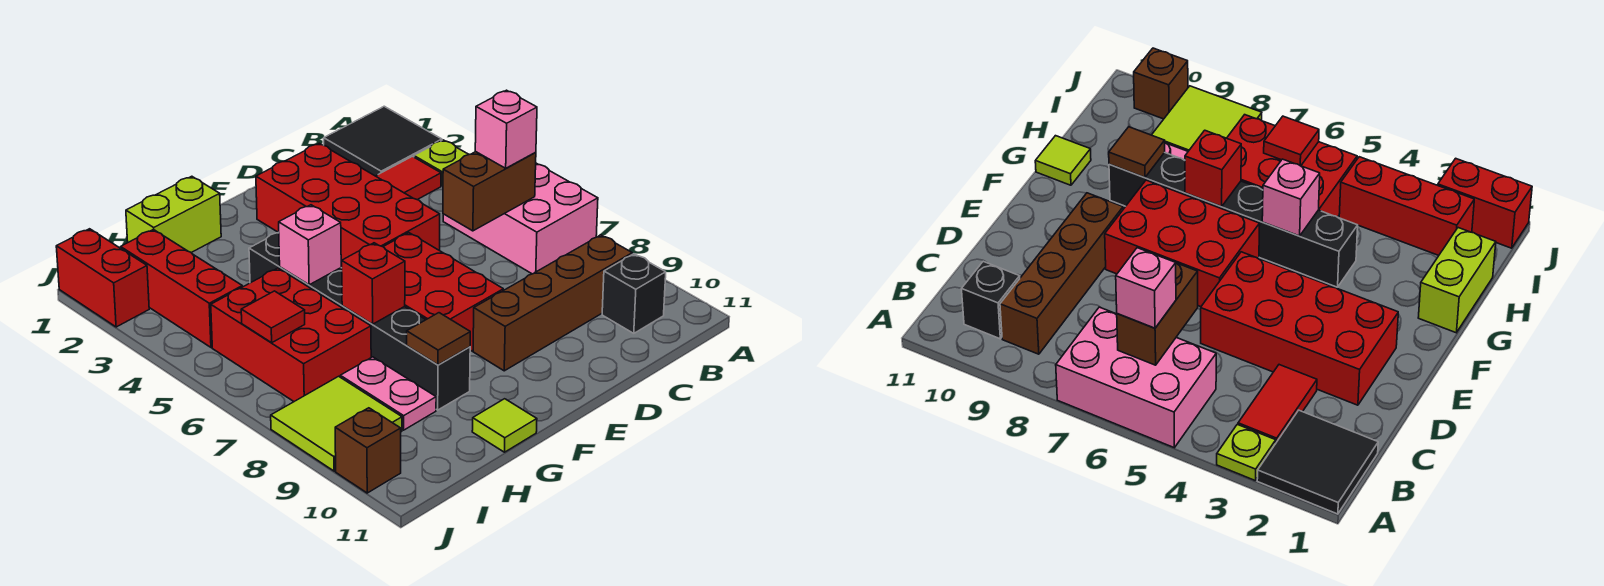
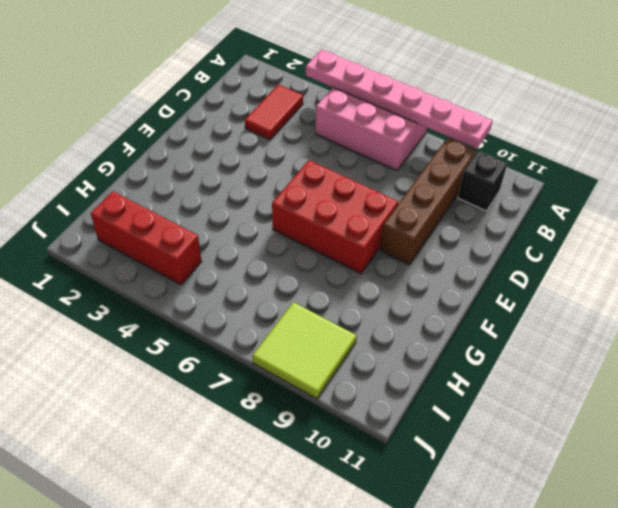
pink plate A4:A9 level 2 -> none
none -> black tile A1:B2 level 1
none -> lime plate A3 level 1
none -> red brick D2:E5 level 1

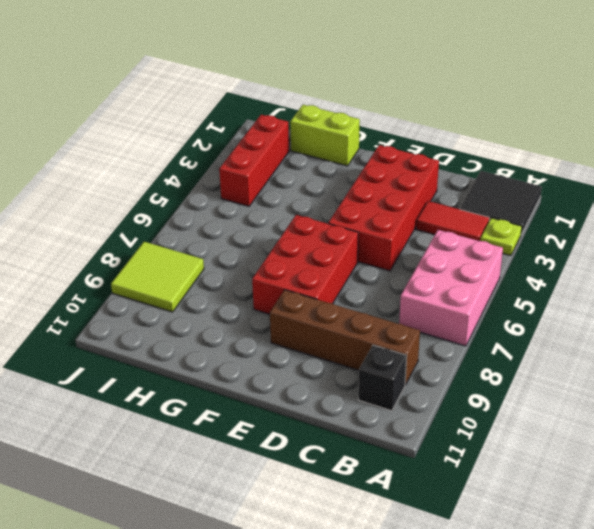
none -> black brick G4:G9 level 1
none -> lime tile G11 level 1
none -> red brick H5:I7 level 1

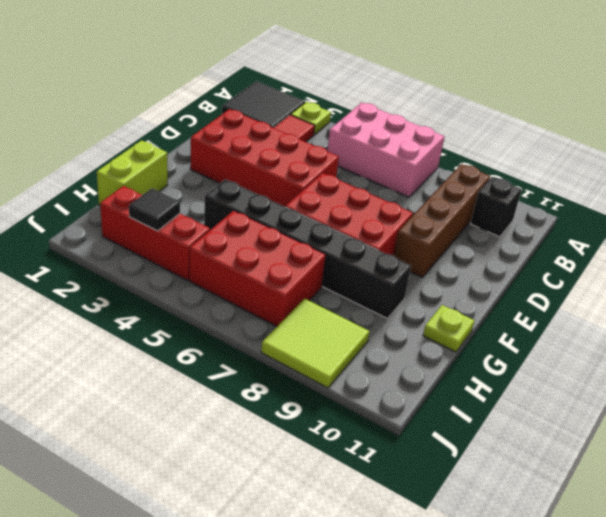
lime plate G11 level 1 -> lime tile G11 level 1
black tile I3 level 2 -> none
none -> pink plate H8:H9 level 1
none -> red brick J1:J2 level 1
none -> brown brick J10 level 1

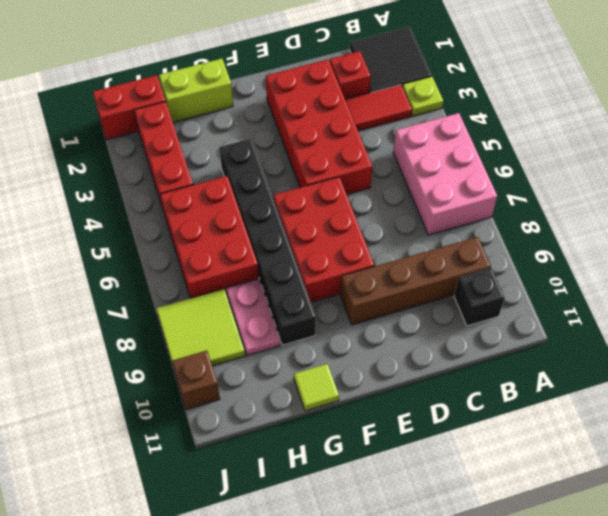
red brick C2 level 1 -> red brick G7 level 2
red brick I1:J1 level 1 -> red brick J1:J2 level 1
none -> brown brick B6:C6 level 2
none -> pink brick G5 level 2
none -> brown tile G9 level 2

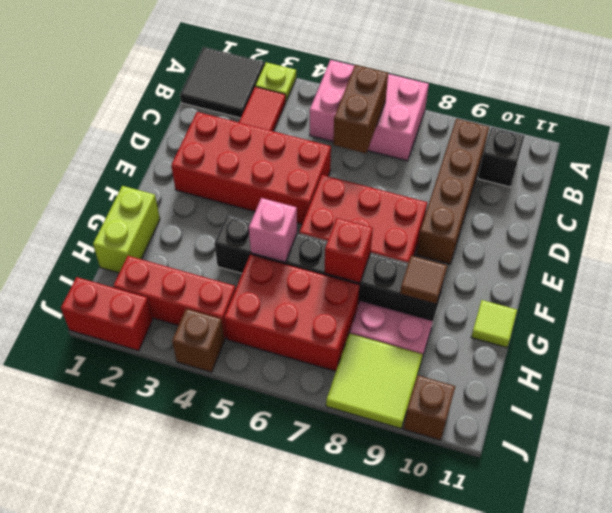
brown brick J4 level 1 -> none
none -> red tile I6 level 2
none -> pink brick B6 level 3

